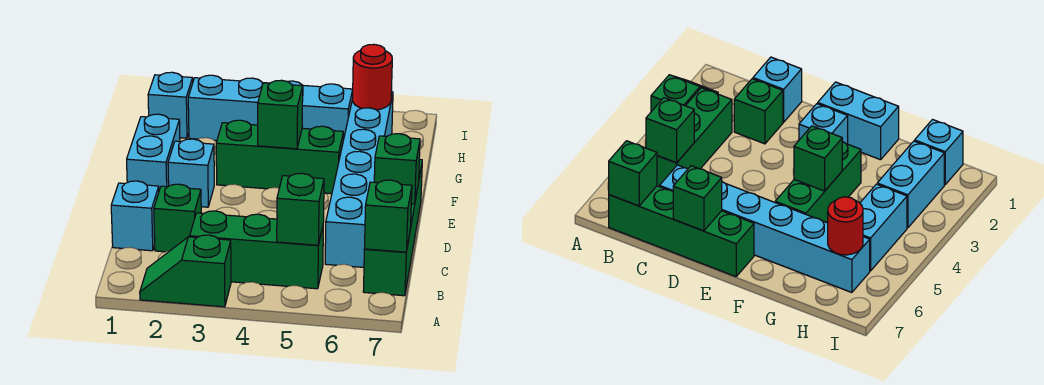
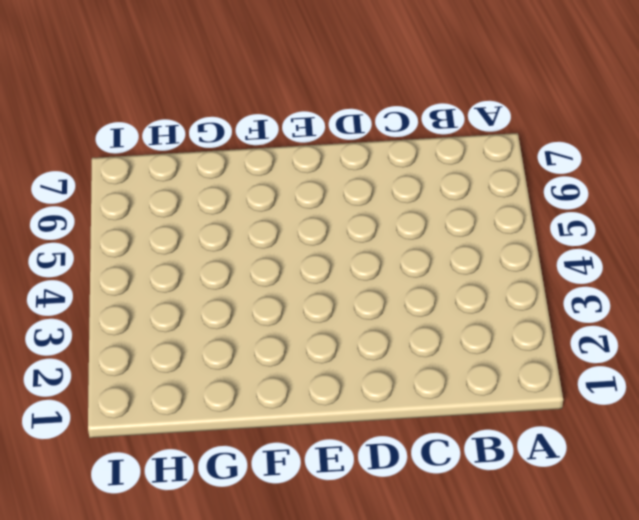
none -> green slope A2:A3 level 1 top 3
none -> green brick B3:B5 level 1
none -> green brick B7:E7 level 1

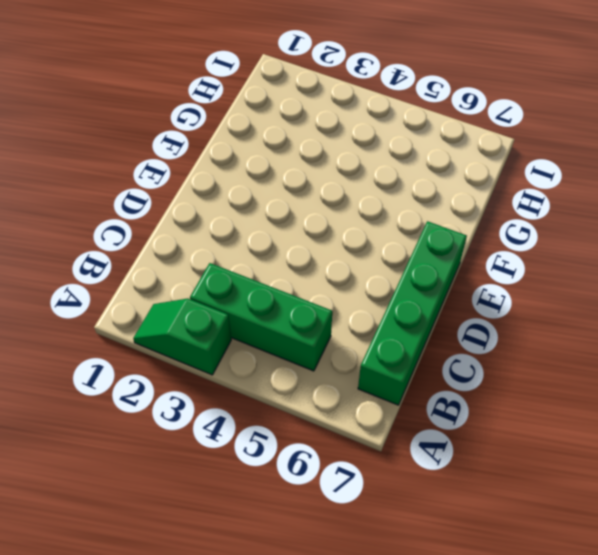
none -> cyan brick C1 level 1
none -> green brick C2 level 1
none -> cyan brick C6:H6 level 1

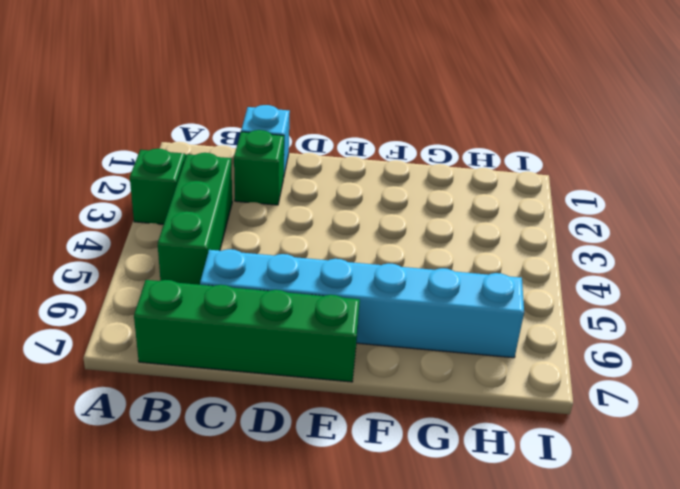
none -> cyan brick E1:F1 level 1
none -> cyan brick E2 level 1
none -> green brick F3:F5 level 1

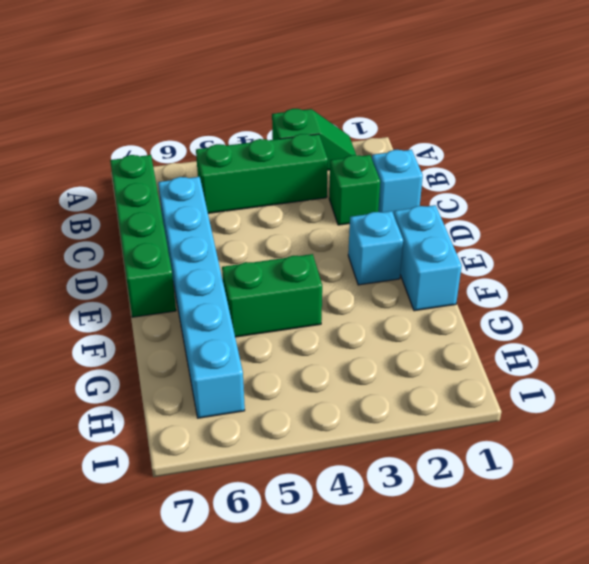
green brick F4:F5 level 1 -> green brick F3:F5 level 1
none -> cyan brick H1 level 1
none -> cyan brick H2:H3 level 1
none -> cyan brick H4:H5 level 1

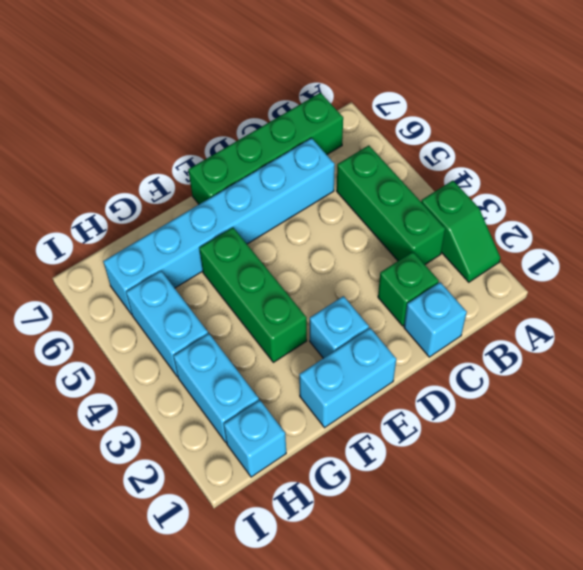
none -> green brick B5 level 2
none -> green brick B7 level 2
none -> green brick D7 level 2

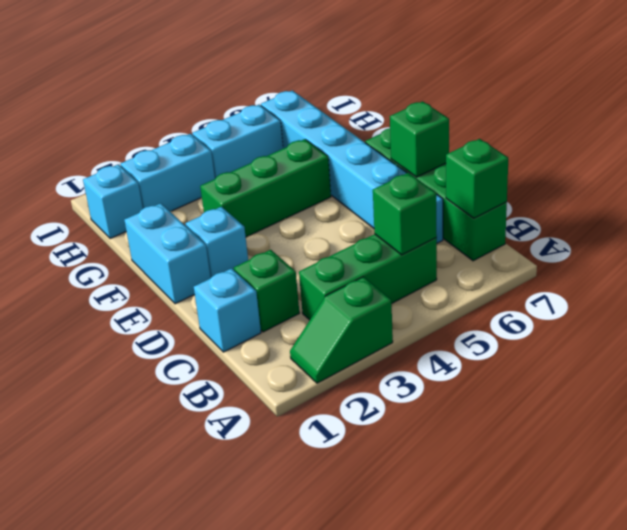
none -> green brick F4 level 2
none -> red round brick H6 level 2

